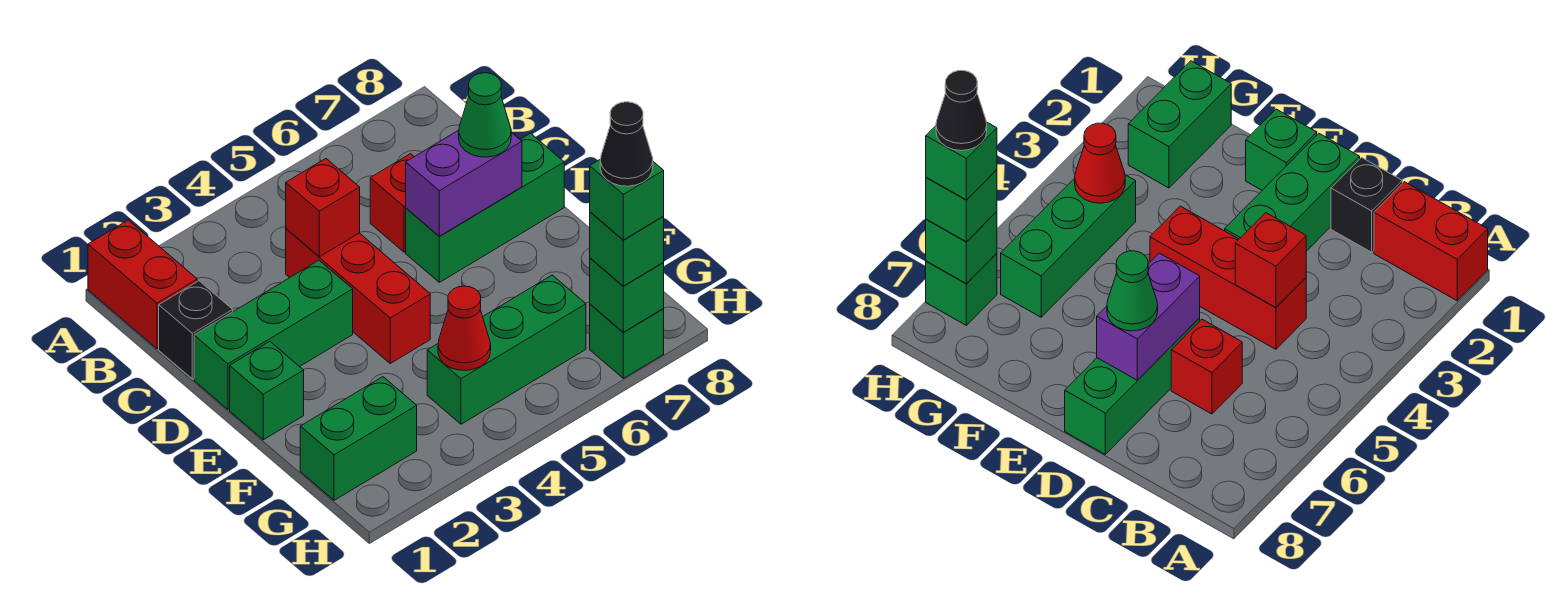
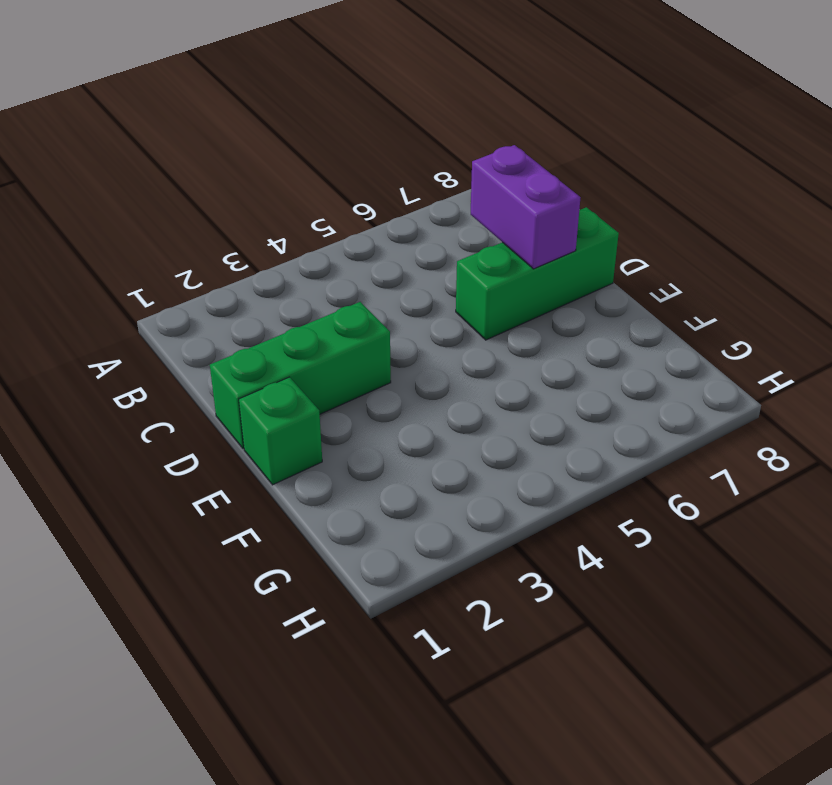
purple brick C7:D7 level 2 -> purple brick D6:D7 level 2
none -> red brick A1:B1 level 1
none -> black brick C1 level 1
none -> red brick C4:E4 level 1

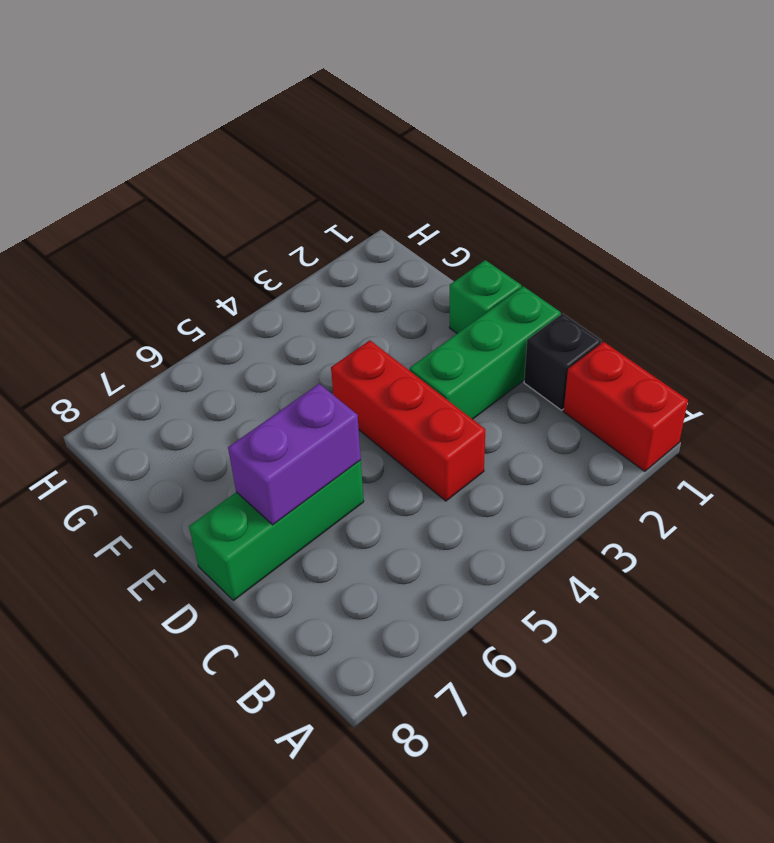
none -> red brick C6 level 1
none -> green brick G1:G2 level 1
none -> green brick G4:G6 level 1

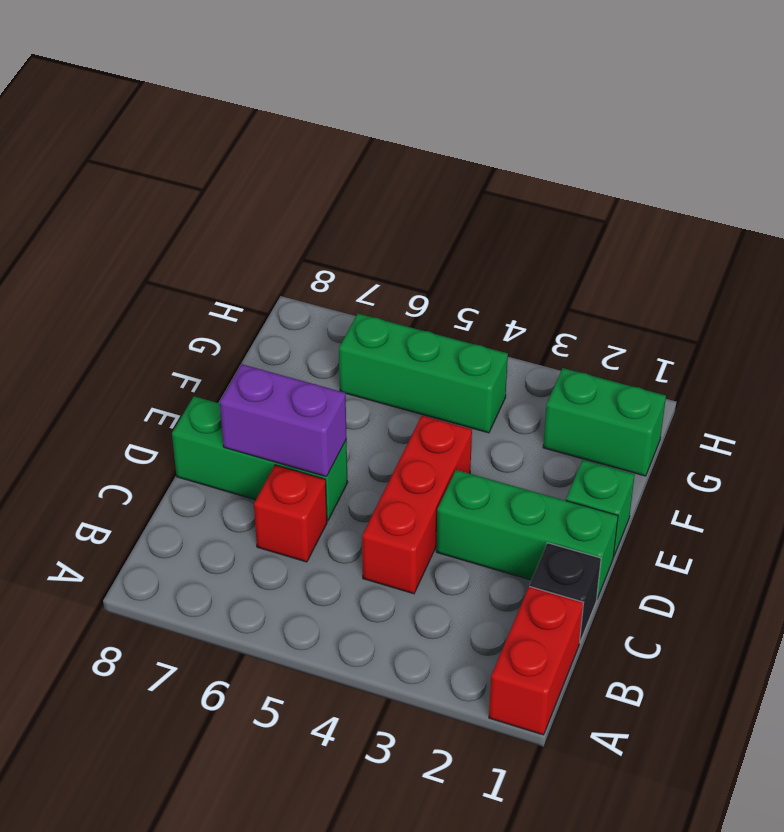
none -> green brick H7 level 1
none -> red brick C4 level 2
none -> red cone G4 level 2

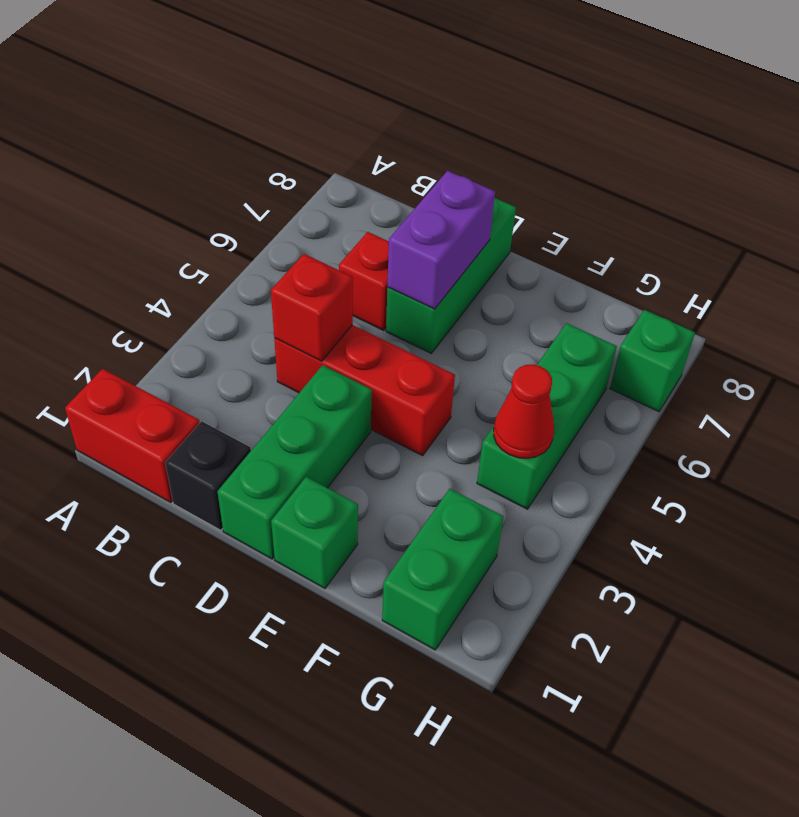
none -> green brick H7 level 2
none -> green cone D7 level 3
none -> green brick H7 level 3

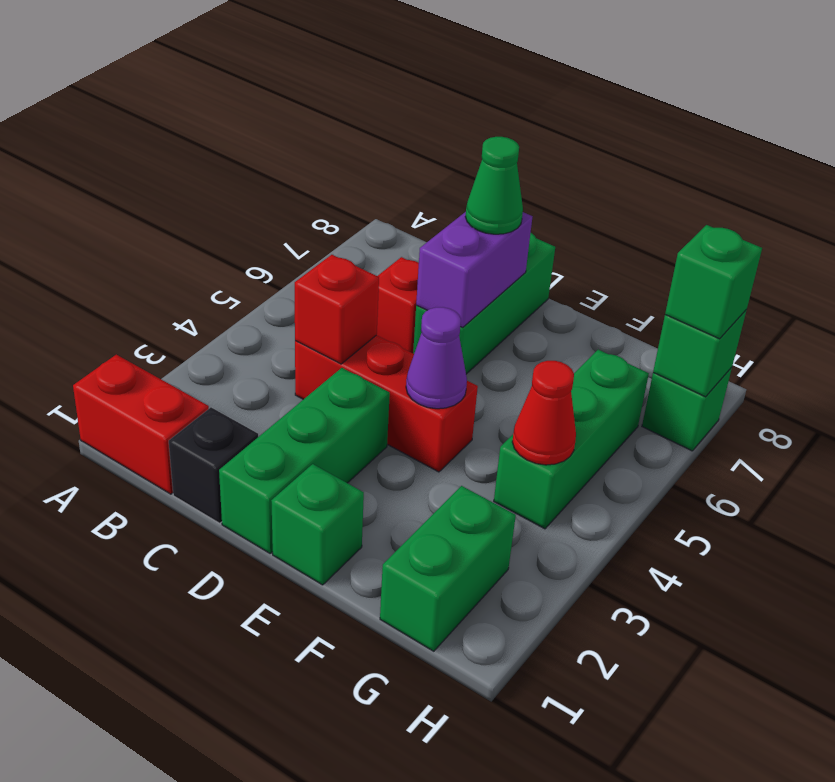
purple cone E4 level 2 -> none
none -> green brick H7 level 4
none -> black cone H7 level 5

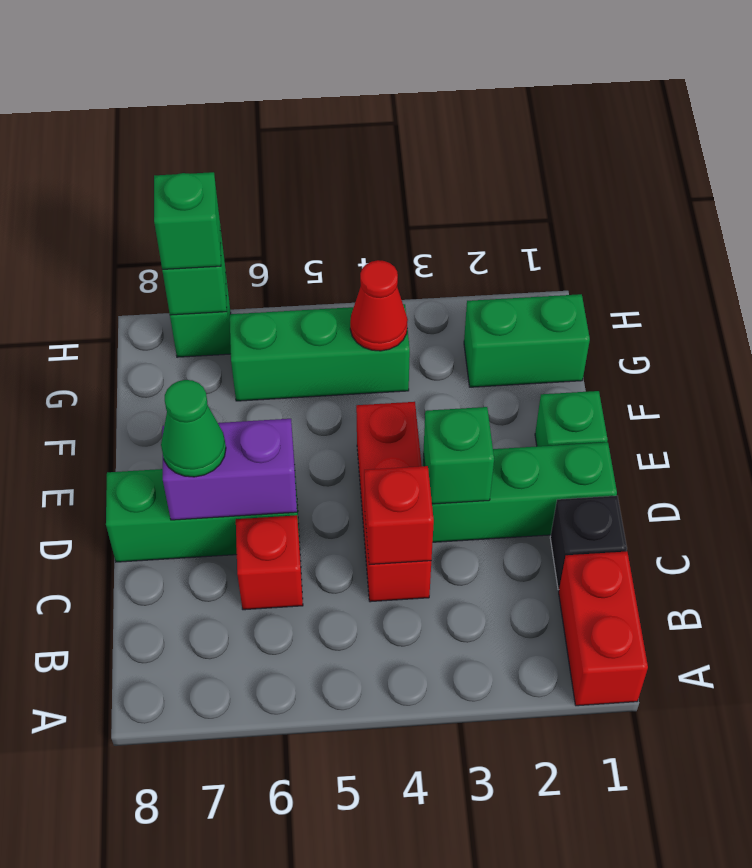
green brick D3 level 2 -> green brick H7 level 4
none -> black cone H7 level 5

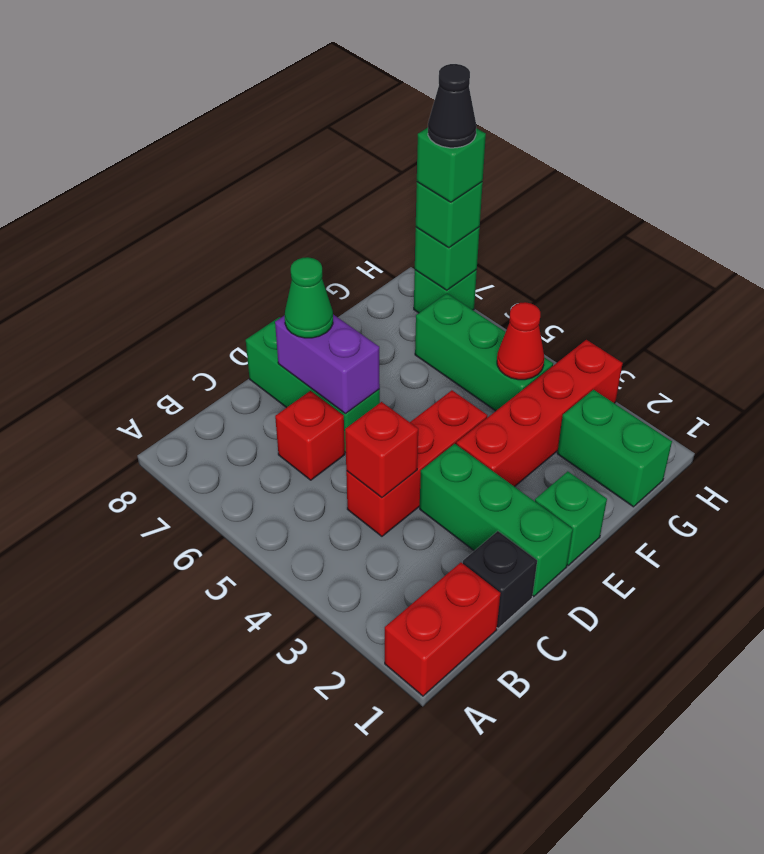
red brick E3:H3 level 1 -> none

